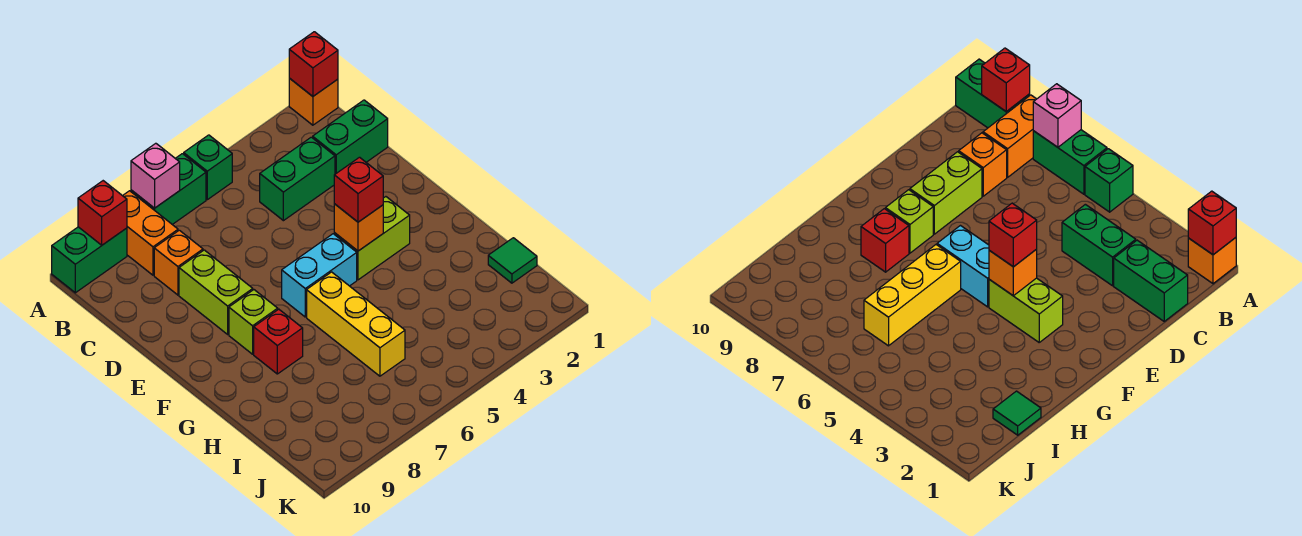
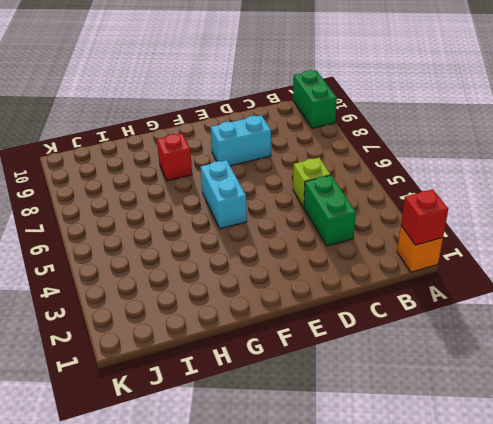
lime brick C5 level 1 -> lime brick F8 level 1
cyan brick D8:E8 level 1 -> lime brick D8:E8 level 1
none -> green brick A5 level 1
none -> green brick A6:A7 level 1
none -> orange brick A8:B8 level 1

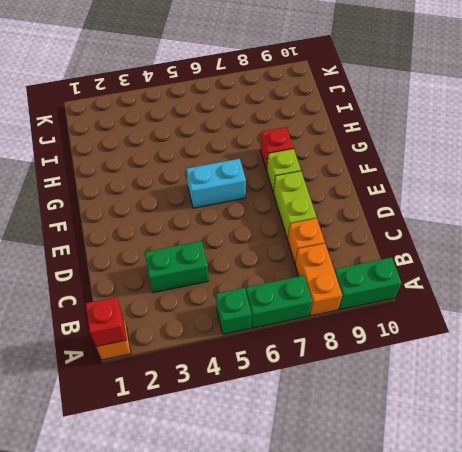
none -> green brick C1:C2 level 1
none -> lime brick F3:F4 level 1
none -> yellow brick G6:I6 level 1

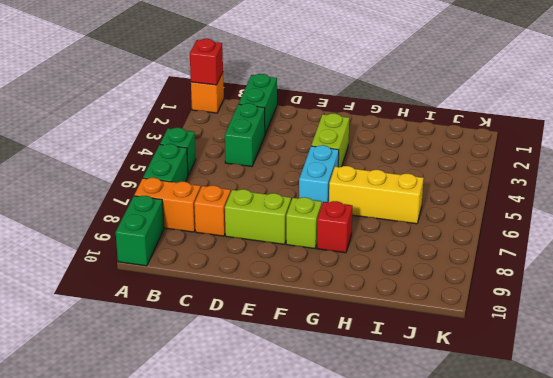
none -> green tile I1 level 1
none -> pink brick A7 level 2
none -> red brick A9 level 2

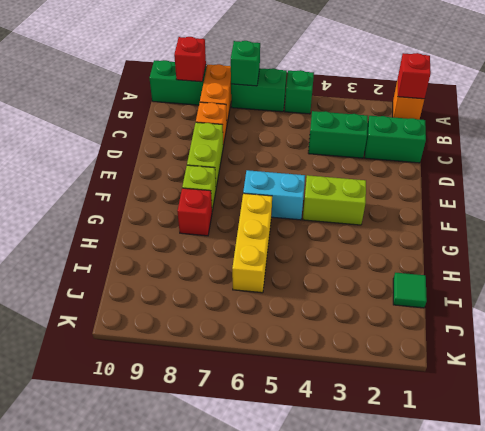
green brick A7 level 2 -> pink brick A7 level 2
none -> orange brick F4 level 2
none -> red brick F4 level 3

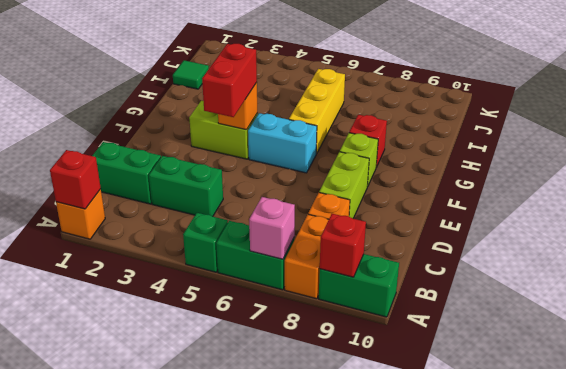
red brick E4:F4 level 3 -> red brick F4 level 3

